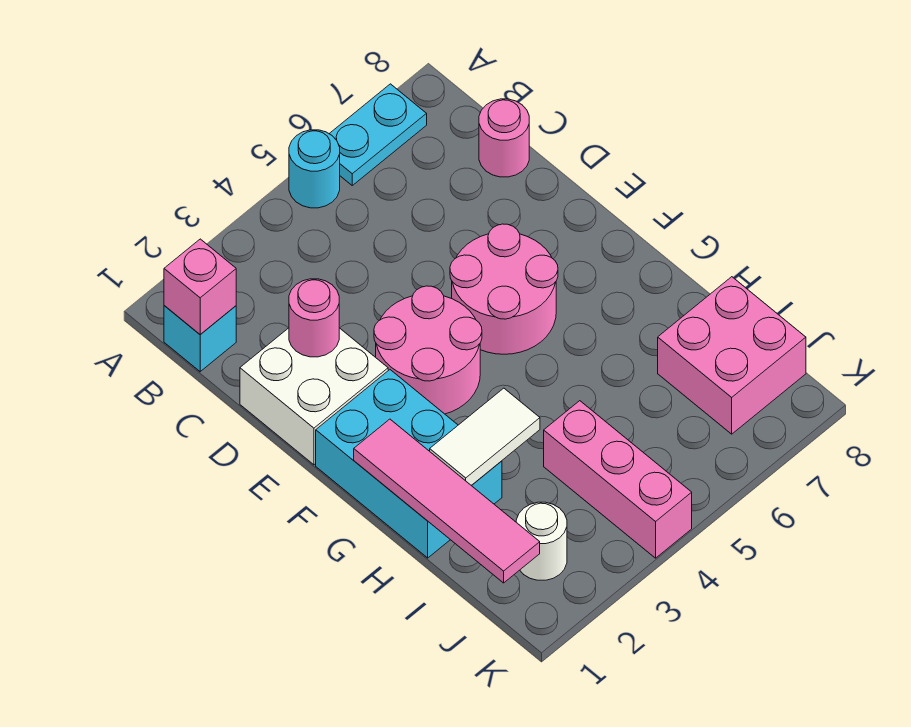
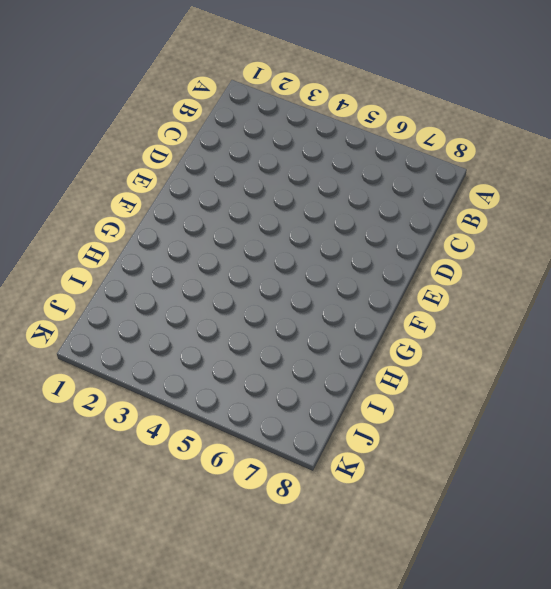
none -> cyan round brick A5 level 1
none -> cyan plate A6:A7 level 1
none -> cyan brick B1 level 1

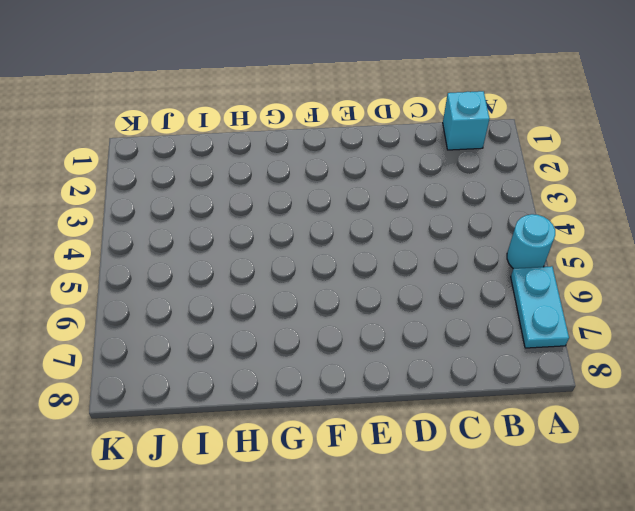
none -> pink round brick C8 level 1
none -> white brick D1:E2 level 1
none -> pink round brick E3:F4 level 1

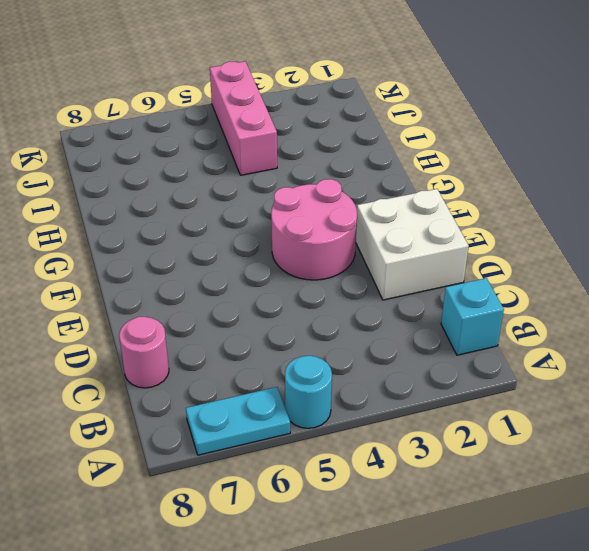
none -> pink round brick E5:F6 level 1
none -> cyan brick F1:H2 level 1
none -> pink brick I7:J8 level 1

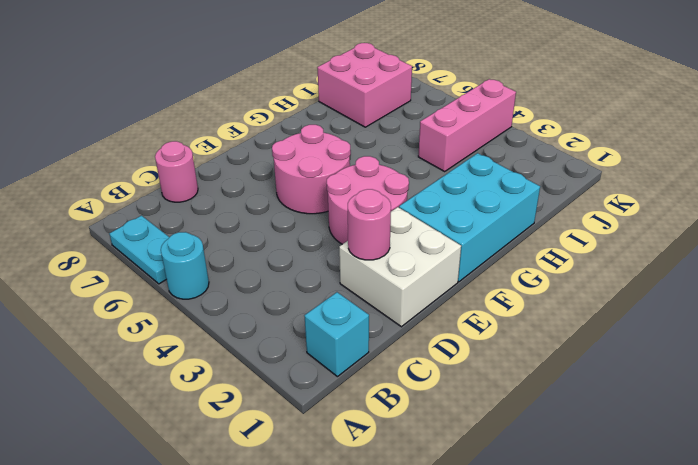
none -> white round brick J2 level 1
none -> pink brick B1 level 2
none -> pink tile G1:J1 level 2

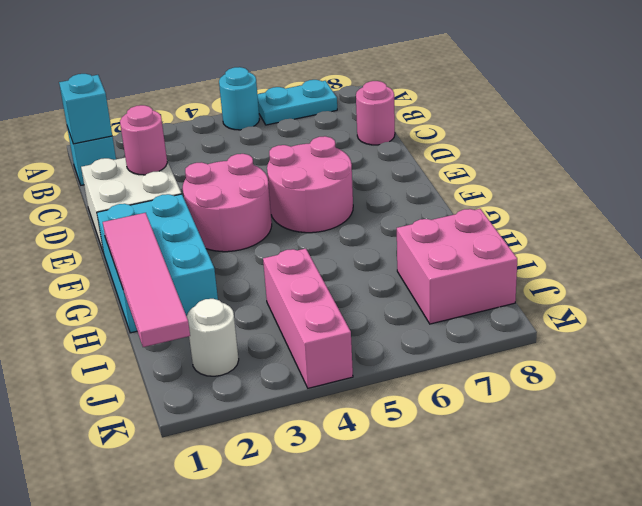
cyan brick B1 level 2 -> pink brick B1 level 2
none -> white tile H2:H3 level 2

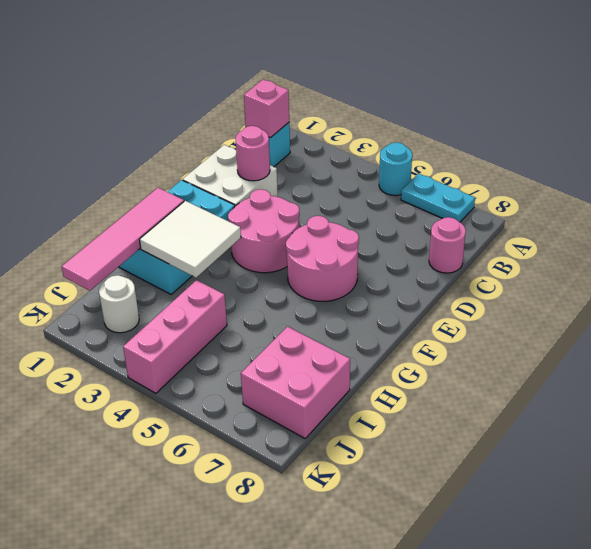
white tile G2:H3 level 2 -> white tile H2:H3 level 2

